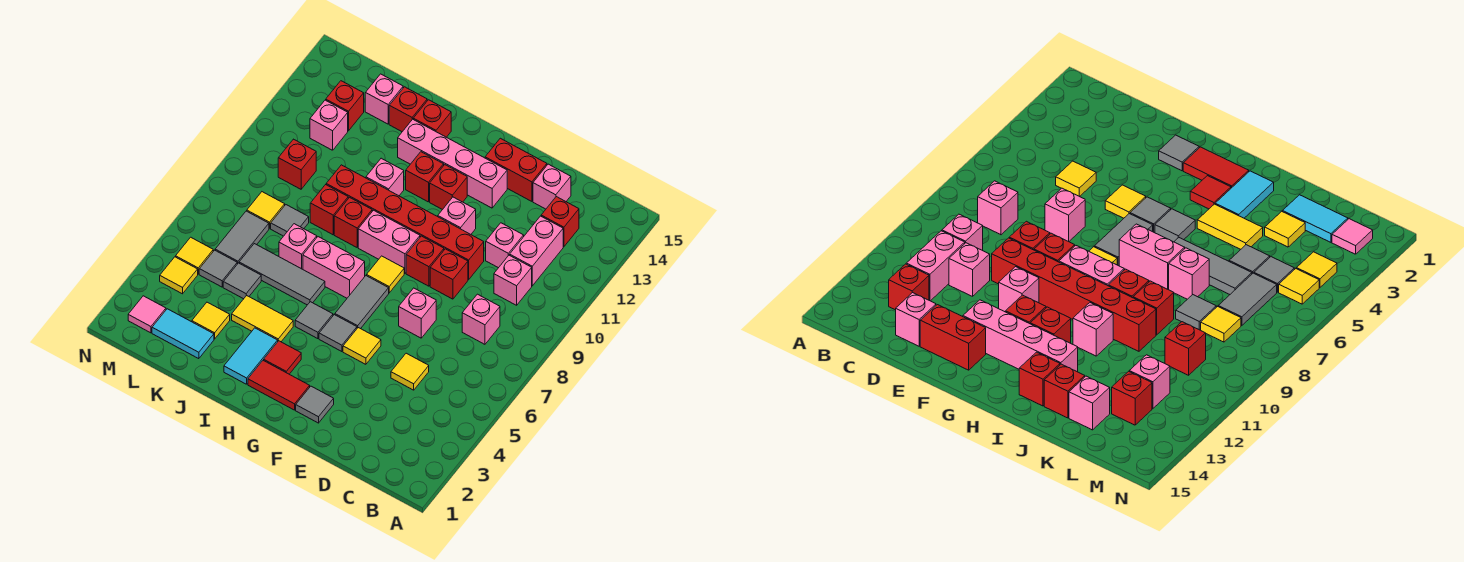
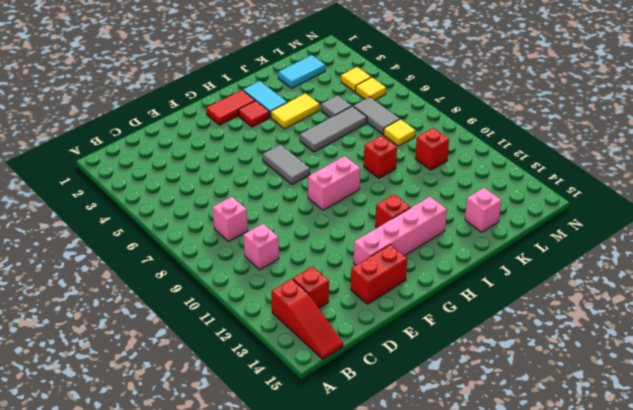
red slope B13:B15 level 1 top 13 -> none
none -> pink brick C11:C12 level 1
none -> yellow tile D5 level 1
none -> pink brick D11 level 1
none -> pink brick D14 level 1

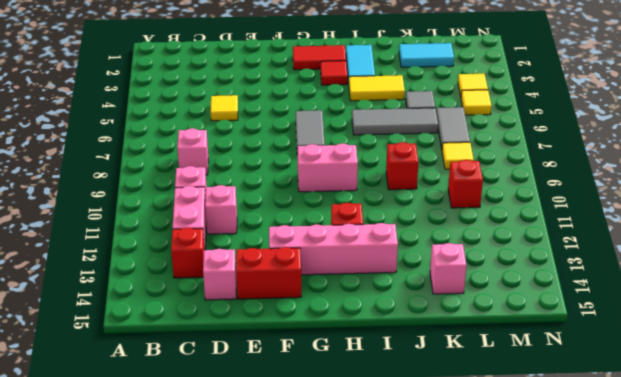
none -> pink brick E7 level 1
none -> red brick E9 level 1
none -> red brick E10:J10 level 1
none -> grey tile F2 level 1

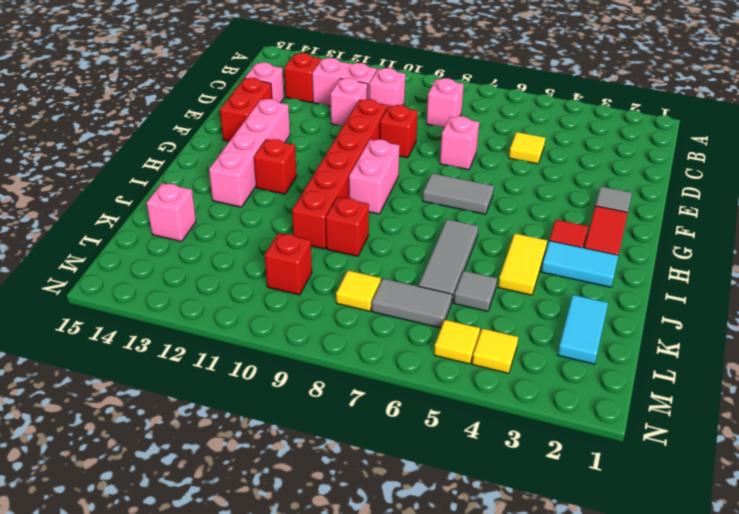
none -> yellow tile F5 level 1
none -> red brick F9 level 1
none -> pink brick F11 level 1
none -> grey tile G5 level 1

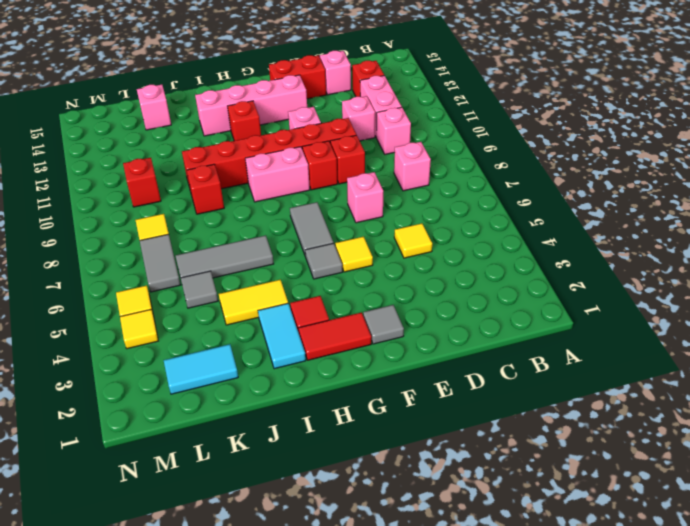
none -> yellow tile G8 level 1
none -> red brick G12 level 1
none -> grey tile H5 level 1
none -> pink brick H7:I7 level 1

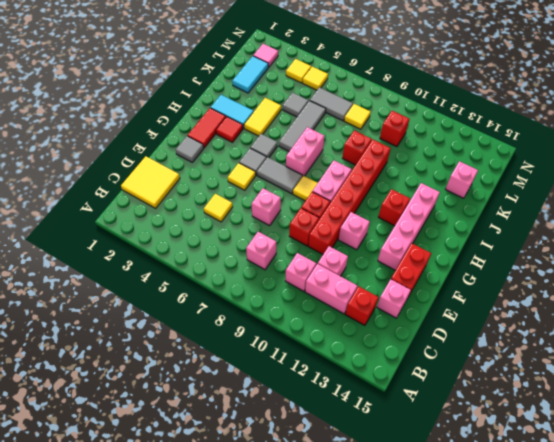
yellow tile C1:D2 level 1 -> none
none -> red brick G12 level 1
none -> red brick I9 level 1
none -> pink brick I11 level 1
none -> red brick I14 level 1

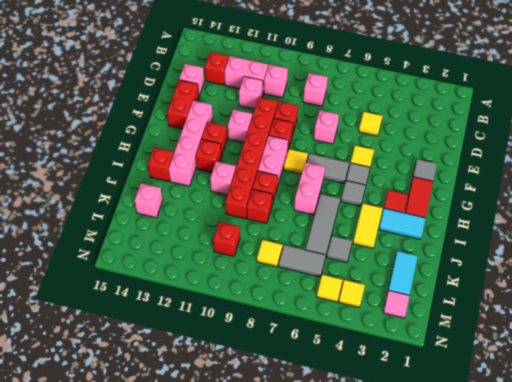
none -> pink brick J7 level 1
none -> red brick J14 level 1
none -> yellow tile K3 level 1
none -> grey tile K8 level 1

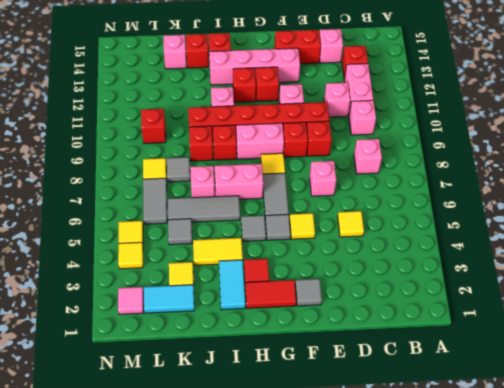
none -> grey tile L5 level 1
none -> pink brick L12 level 1
none -> red brick L13 level 1

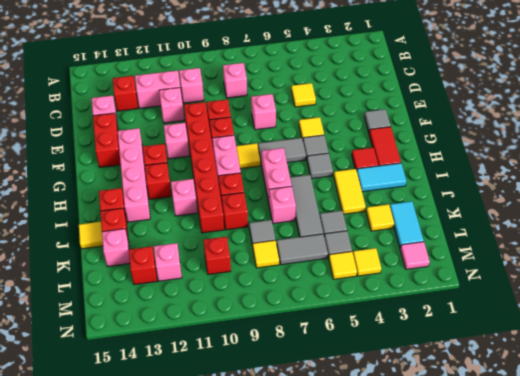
yellow tile J15 level 1 -> none

